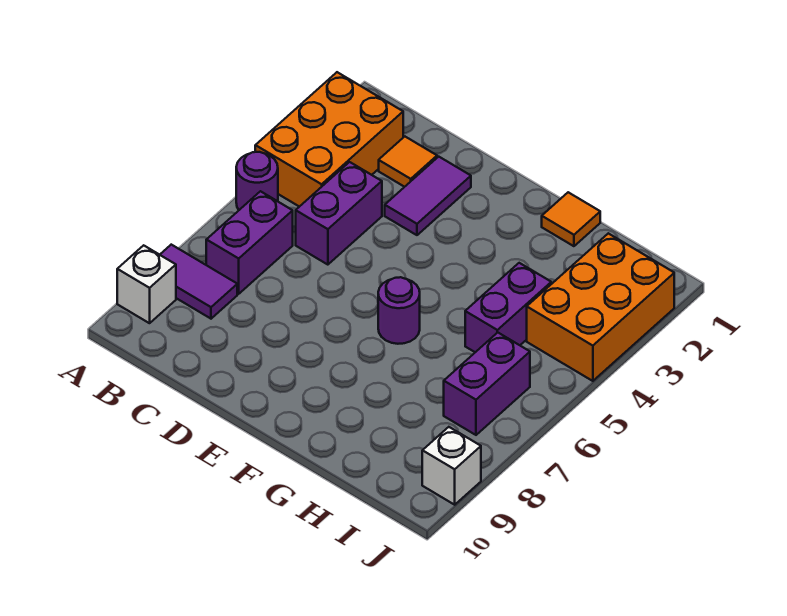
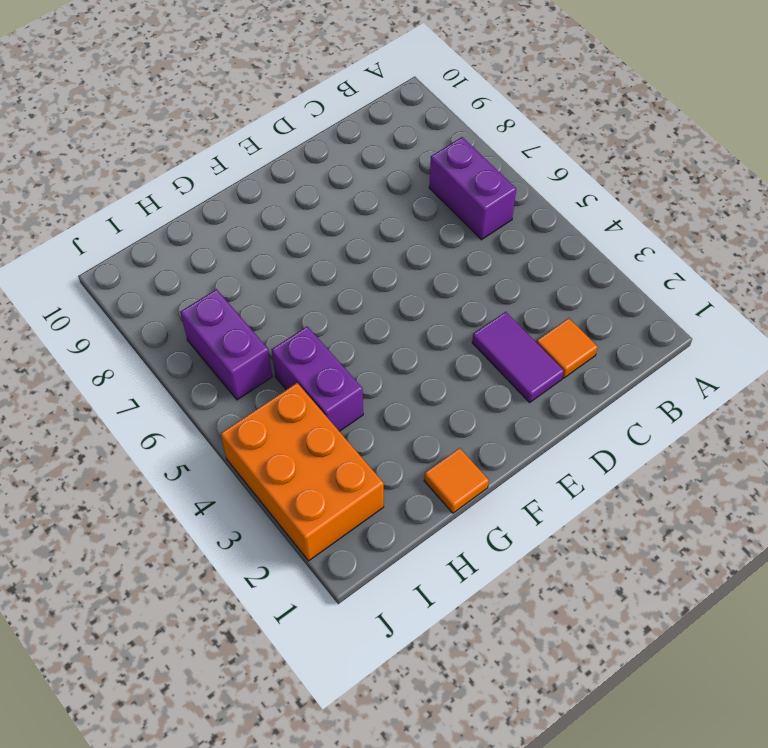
none -> orange brick A2:B4 level 1
none -> purple round brick A5 level 1
none -> purple tile A8:B8 level 1

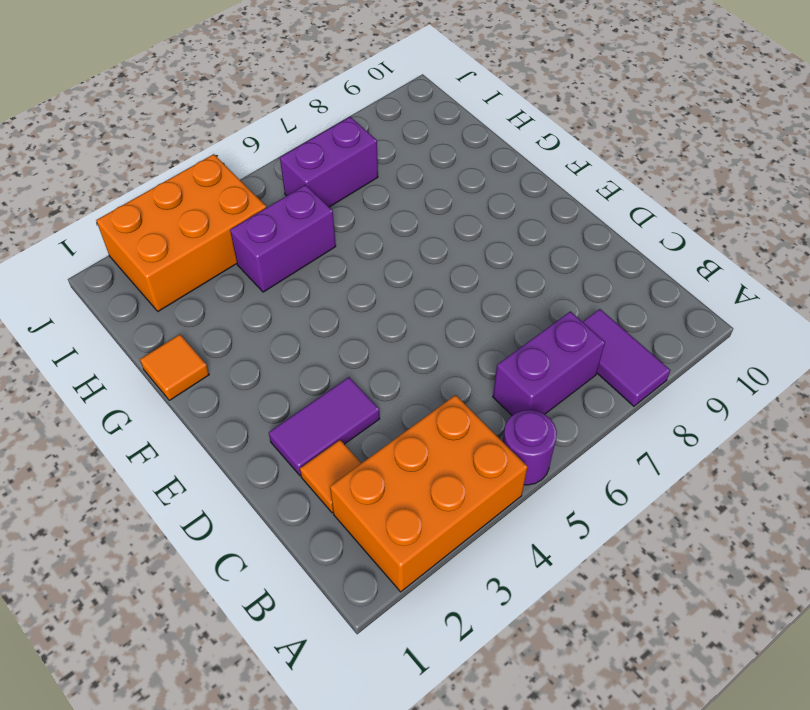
none -> white brick A9 level 1
none -> purple brick C4:C5 level 1
none -> purple round brick F6 level 1

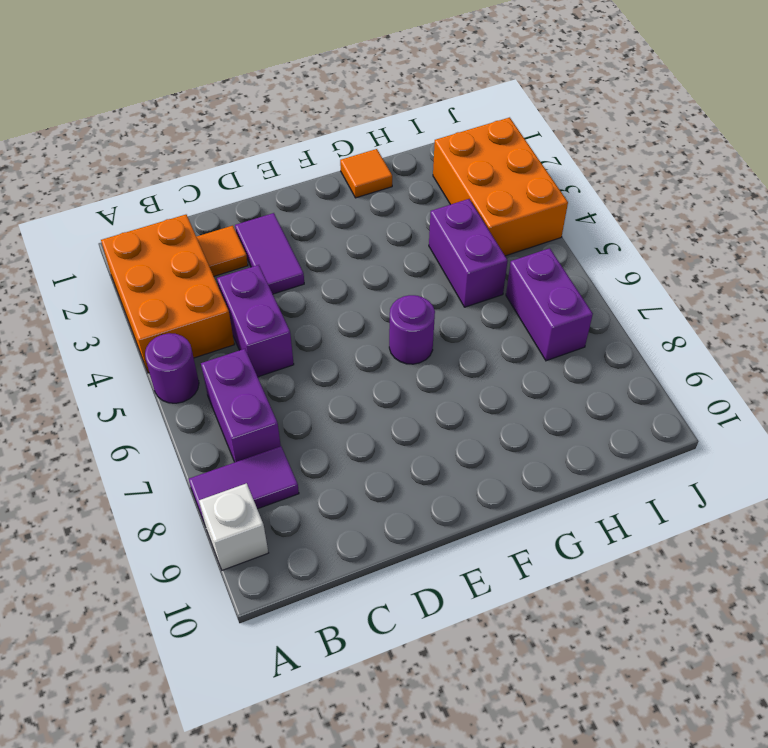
none -> white brick J9 level 1

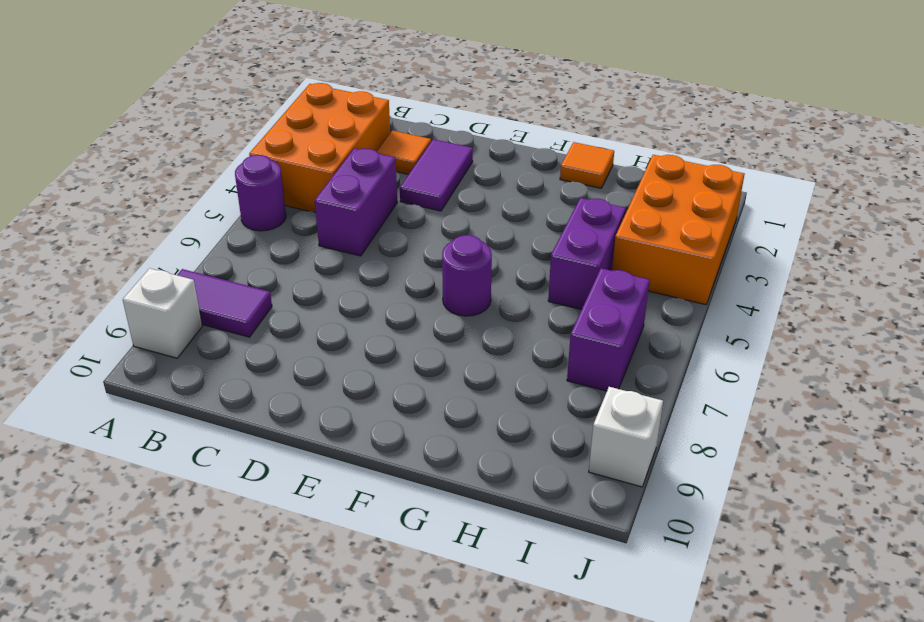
none -> purple brick B6:B7 level 1

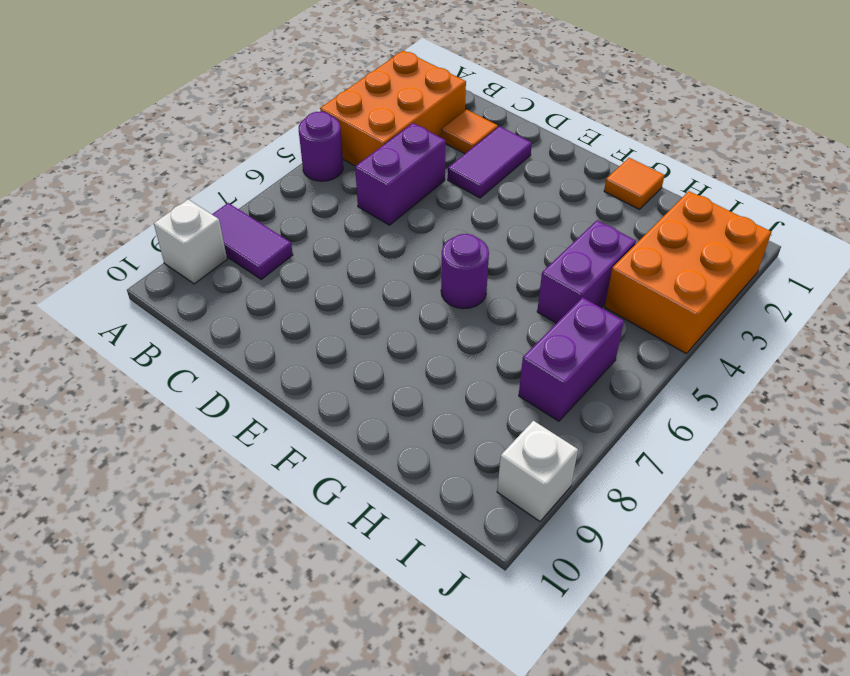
none -> purple brick B6:B7 level 1

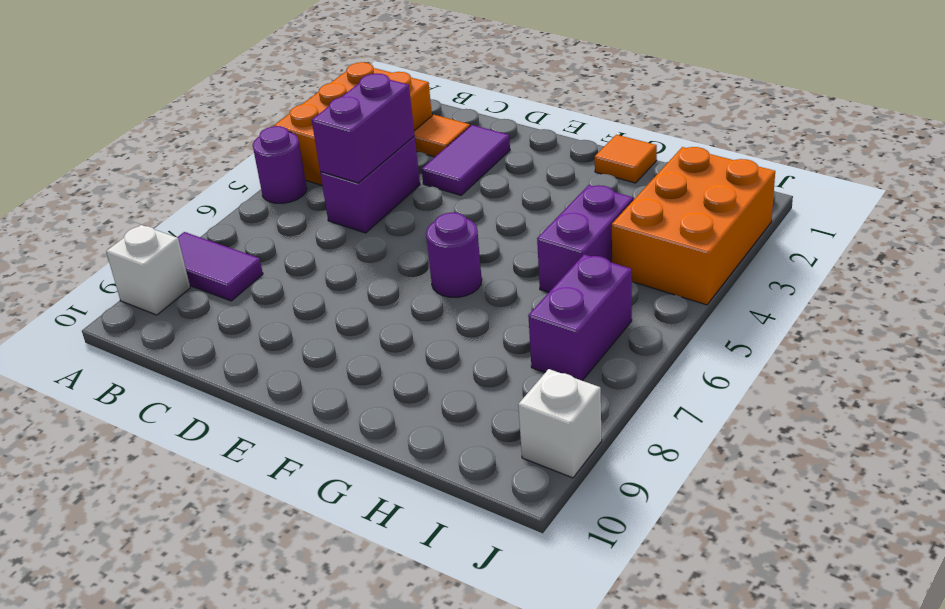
purple brick C4:C5 level 2 -> purple brick B6:B7 level 1

